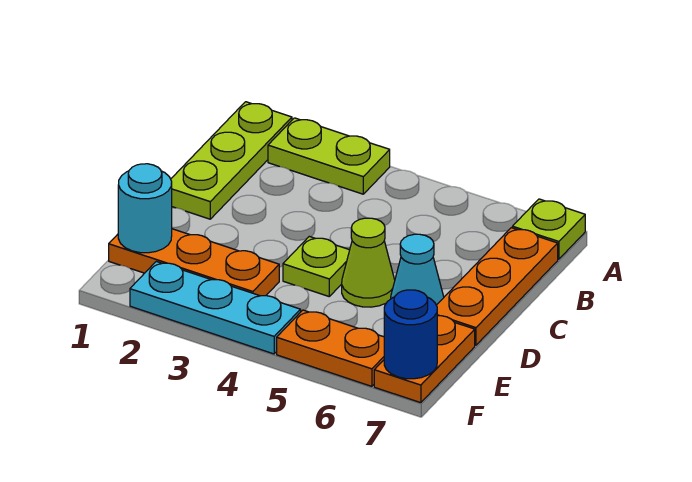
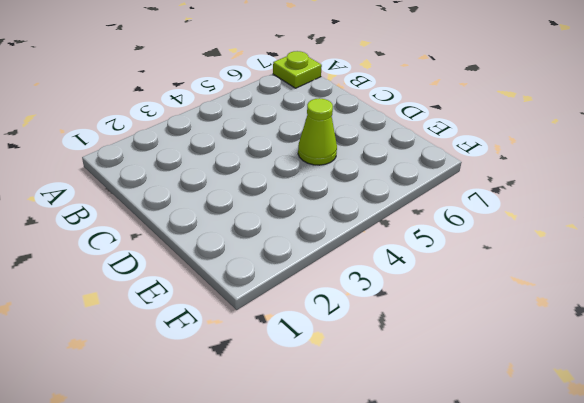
none -> lime plate A1:C1 level 1
none -> lime plate A2:A3 level 1
none -> orange plate B7:D7 level 1

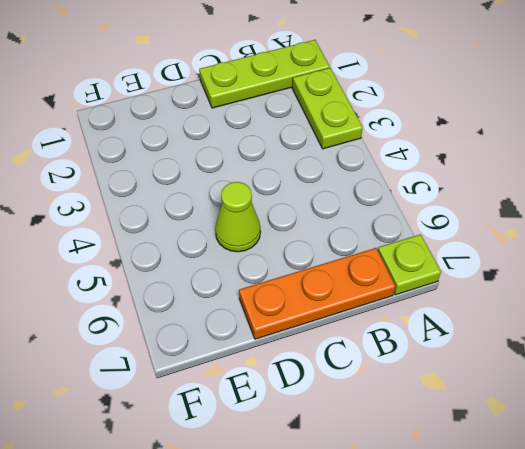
none -> lime plate D4 level 1
none -> cyan cone D6 level 1
none -> orange plate E1:E3 level 1

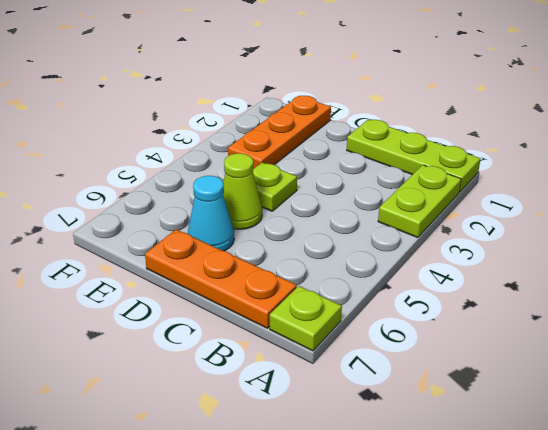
none -> orange plate E7:F7 level 1
none -> cyan plate F2:F4 level 1
none -> orange plate F5:F6 level 1

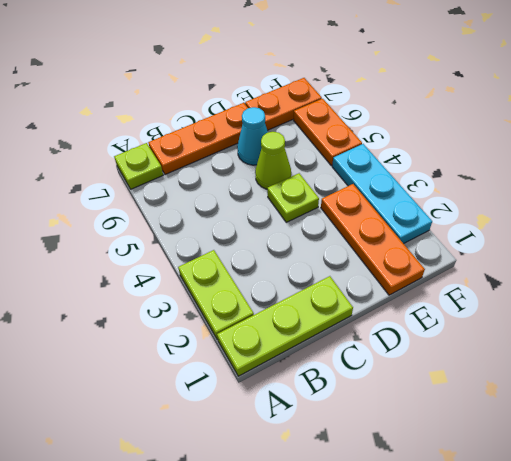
none -> cyan round brick E1 level 2
none -> blue round brick F7 level 2

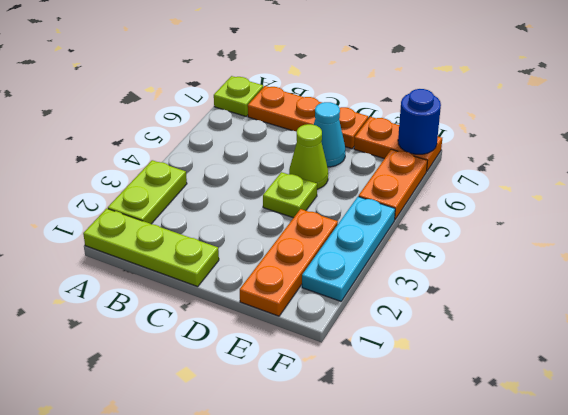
none -> cyan round brick E1 level 2

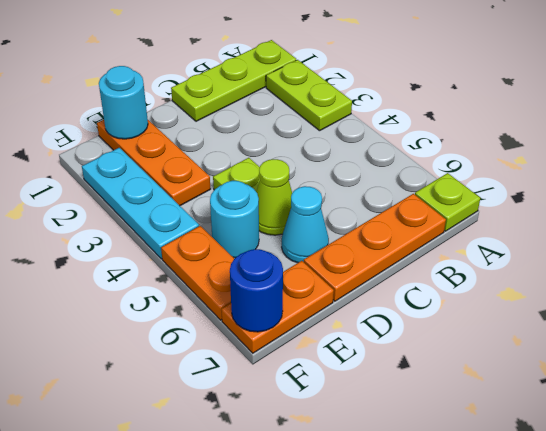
cyan round brick E5 level 1 -> none

